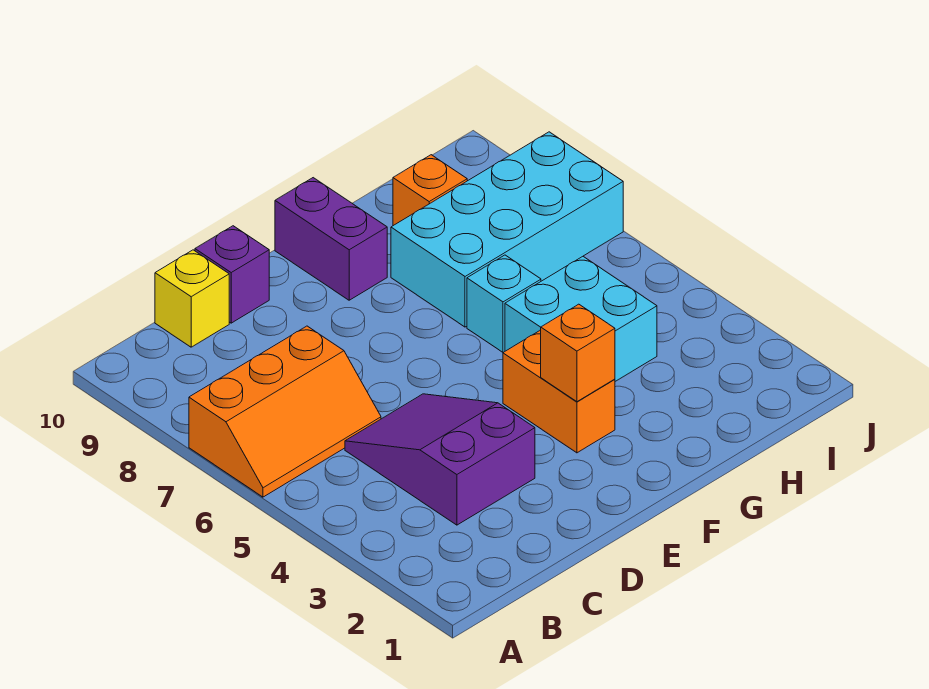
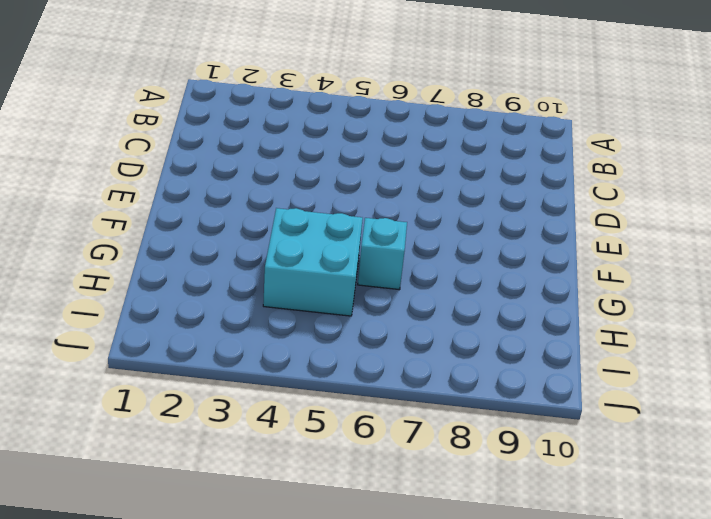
none -> orange slope A6:C7 level 1 top 7
none -> purple slope C3:D5 level 1 top 3

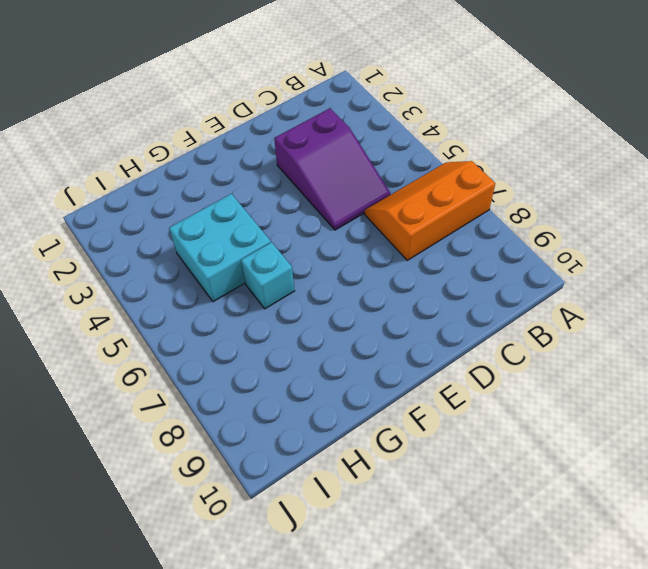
none -> yellow brick C10 level 1
none -> purple brick D10 level 1

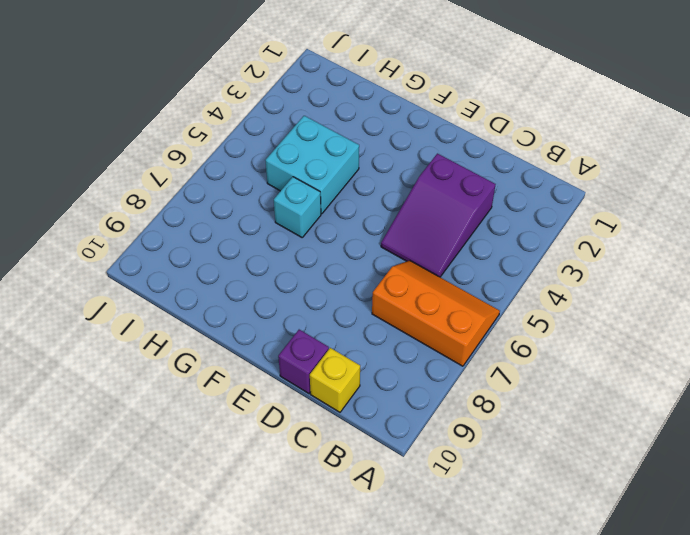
none -> orange brick F3:F4 level 1
none -> purple brick F9:F10 level 1

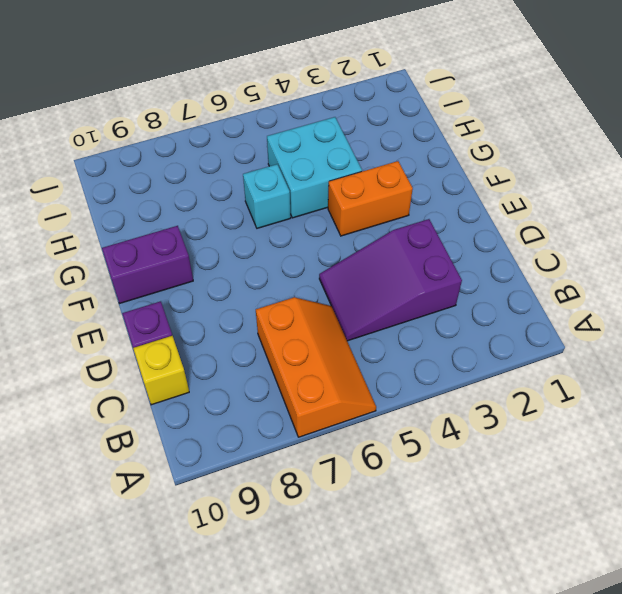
none -> cyan brick G7:J8 level 1
none -> orange brick H9 level 1

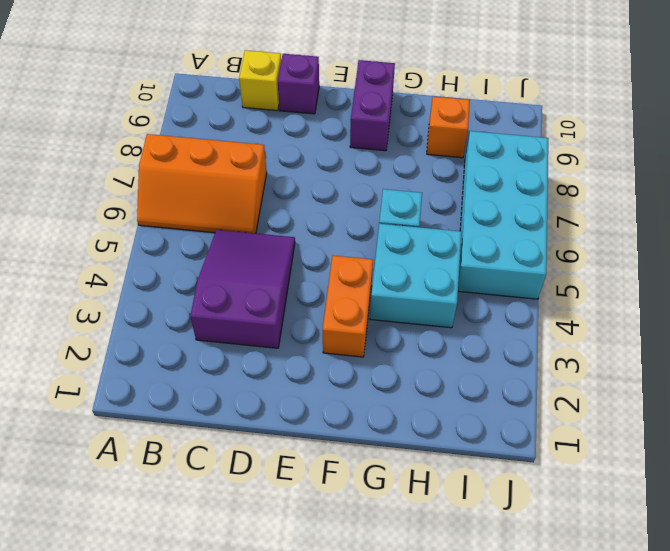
cyan brick I5:J8 level 1 -> cyan brick G7:J8 level 1
none -> orange brick F3 level 2

